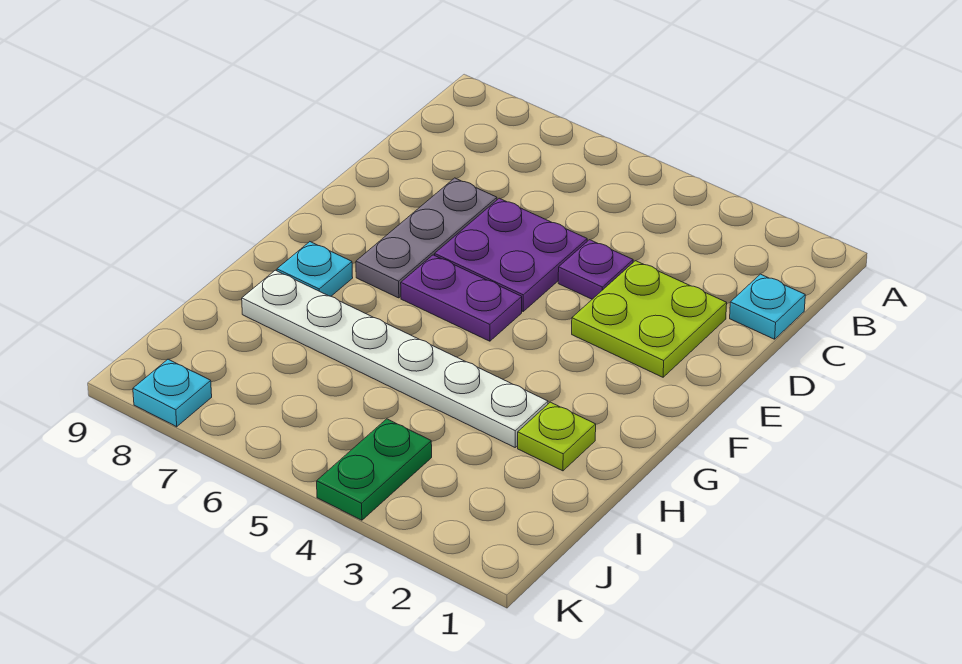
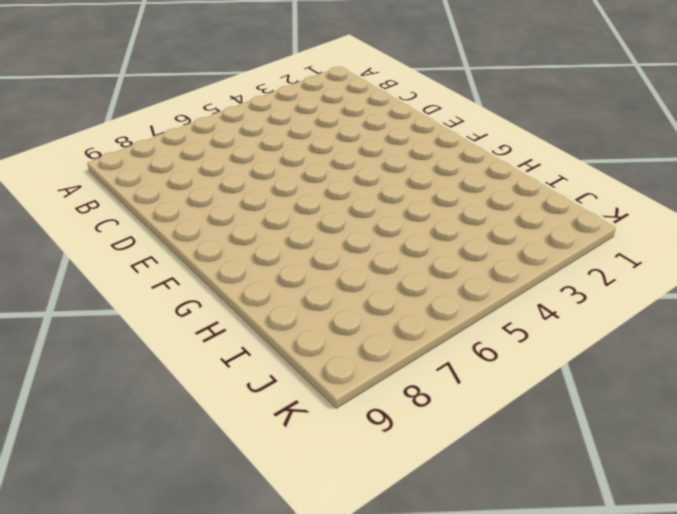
none -> cyan plate C1 level 1
none -> lime plate D2:E3 level 1

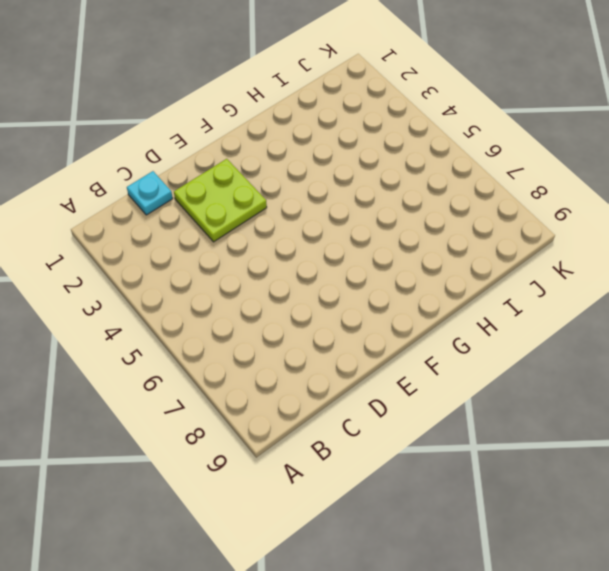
none -> purple plate D4 level 1
none -> purple plate D5:E6 level 1

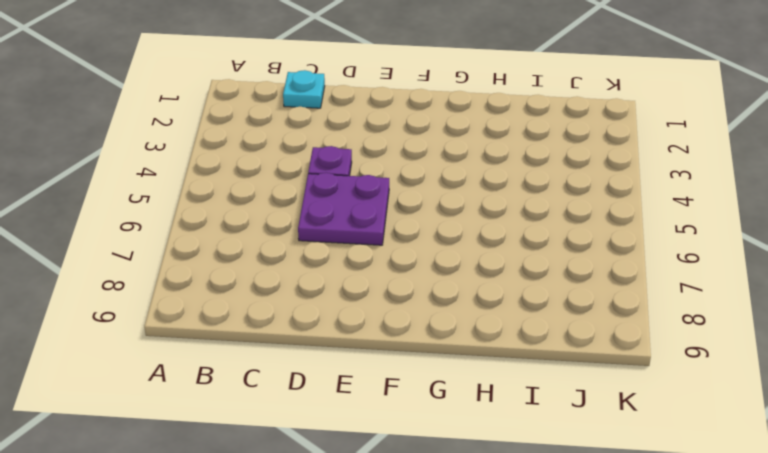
none -> lime plate D2:E3 level 1
none -> grey plate D7:F7 level 1

